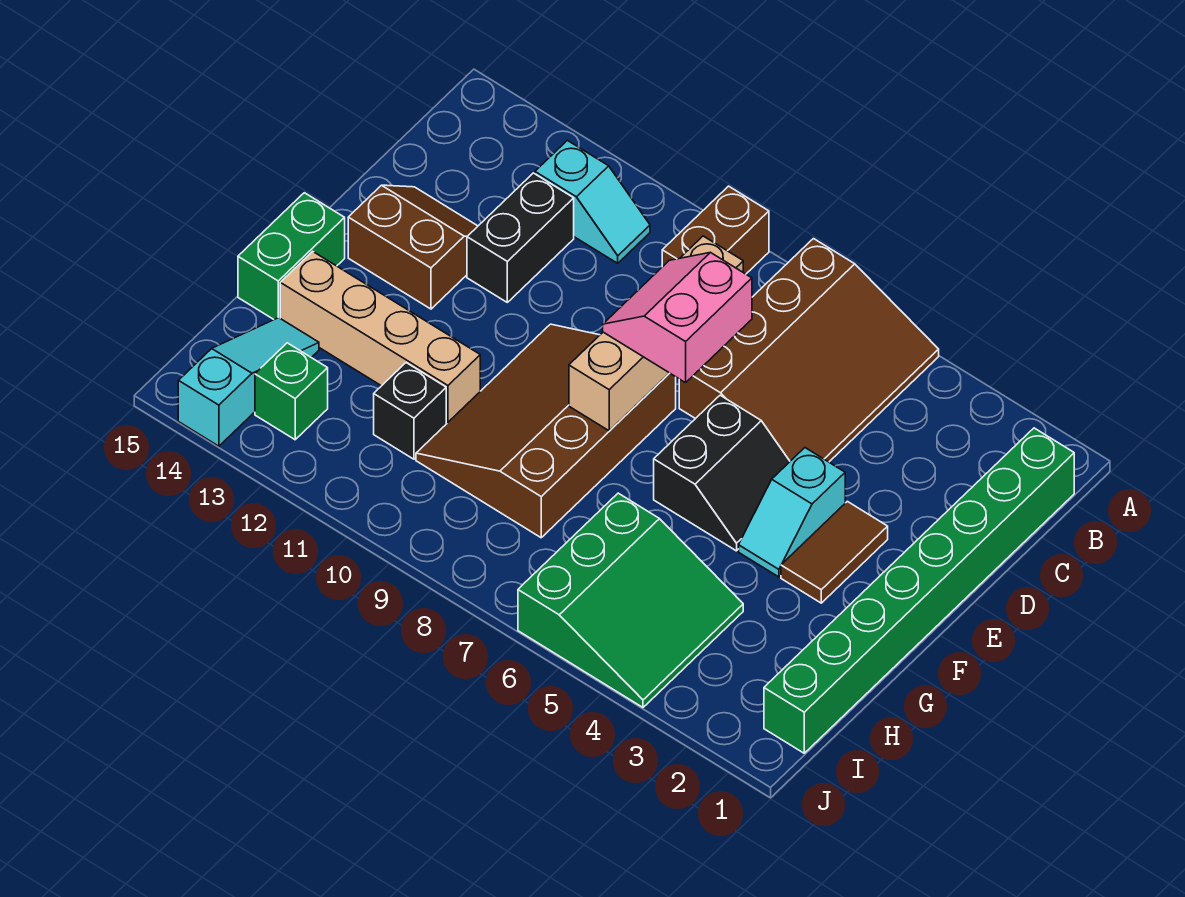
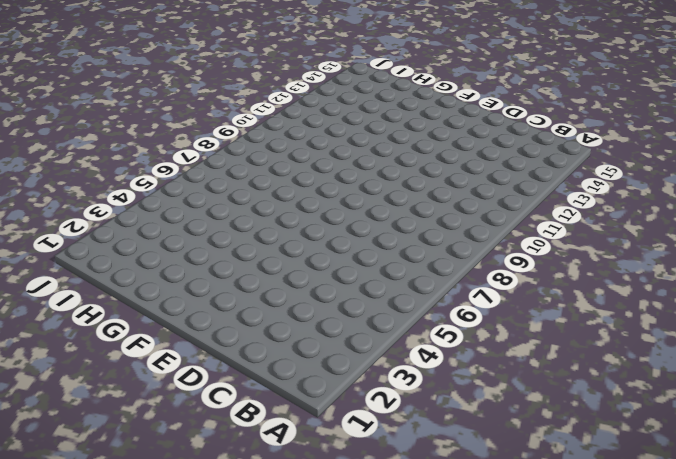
none -> brown slope A5:D7 level 1 top 7
none -> brown brick A9:B9 level 1
none -> green brick B1:I1 level 1

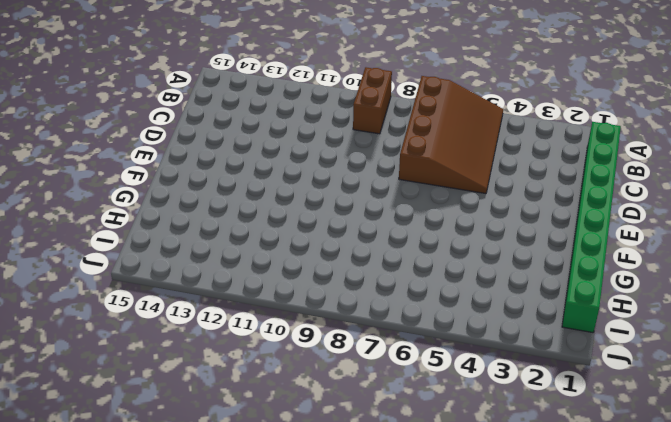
none -> cyan slope B11:B12 level 1 top 12
none -> black brick C12:D12 level 1
none -> brown slope D13:E14 level 1 top E

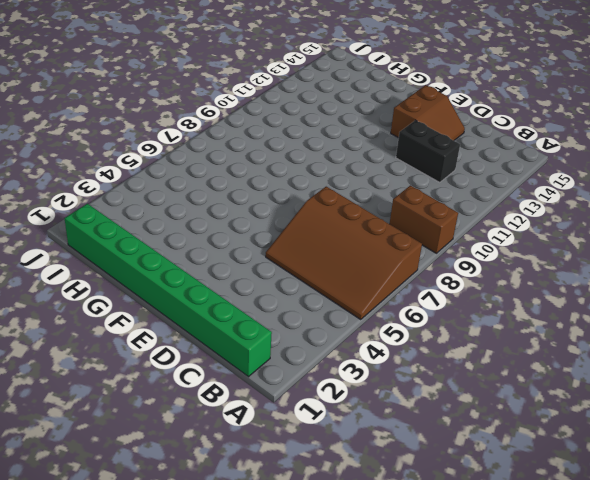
none -> cyan slope B11:B12 level 1 top 12
none -> brown tile E3:F3 level 1
none -> cyan slope E4:F4 level 1 top E

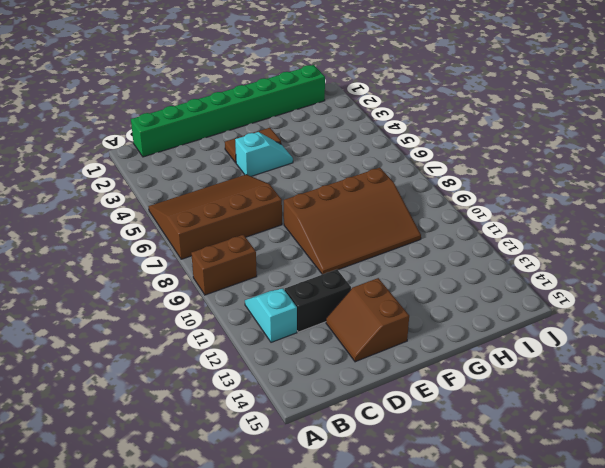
none -> black slope E5:F6 level 1 top 6
none -> green brick F15:G15 level 1
none -> tan brick G11:G14 level 1

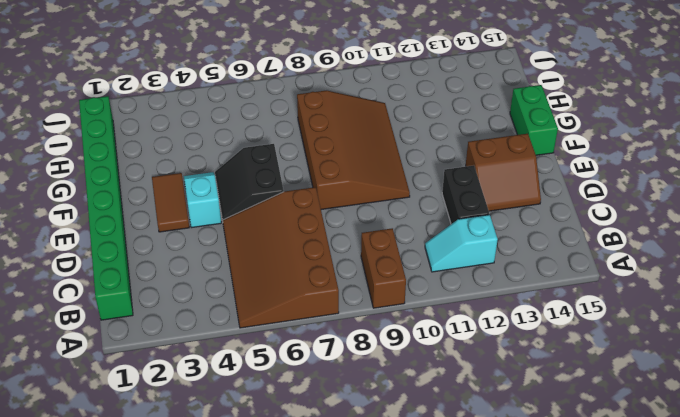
none -> tan brick G11:G14 level 1
none -> green slope H4:J6 level 1 top 6
none -> black brick H11 level 1

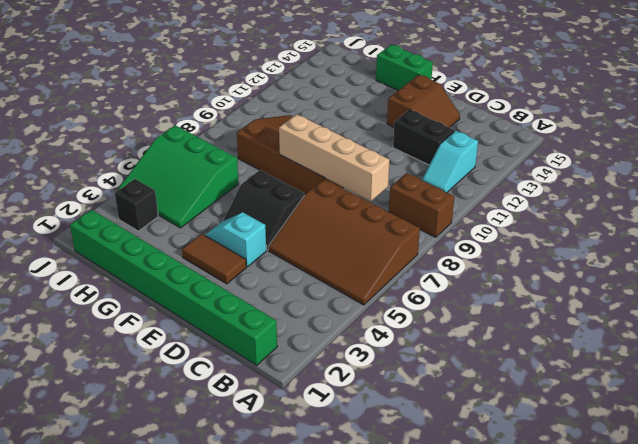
black brick I3 level 1 -> black brick H11 level 1
none -> tan brick G11:G14 level 1
none -> cyan slope H14:J14 level 1 top J
none -> green brick I13 level 1

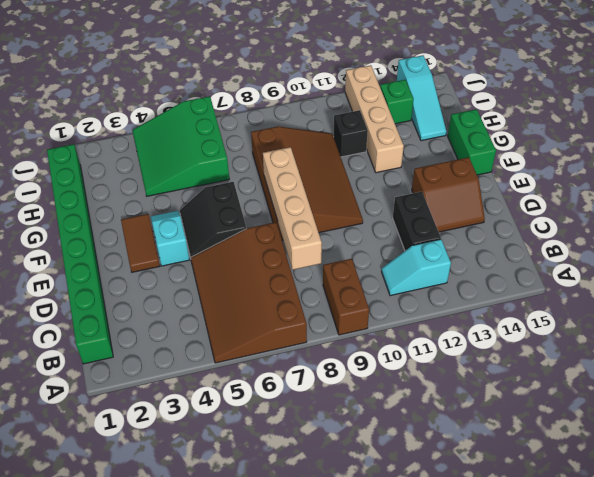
tan brick G12:J12 level 1 -> tan brick G11:G14 level 1
none -> pink slope D7:E8 level 3 top 7

